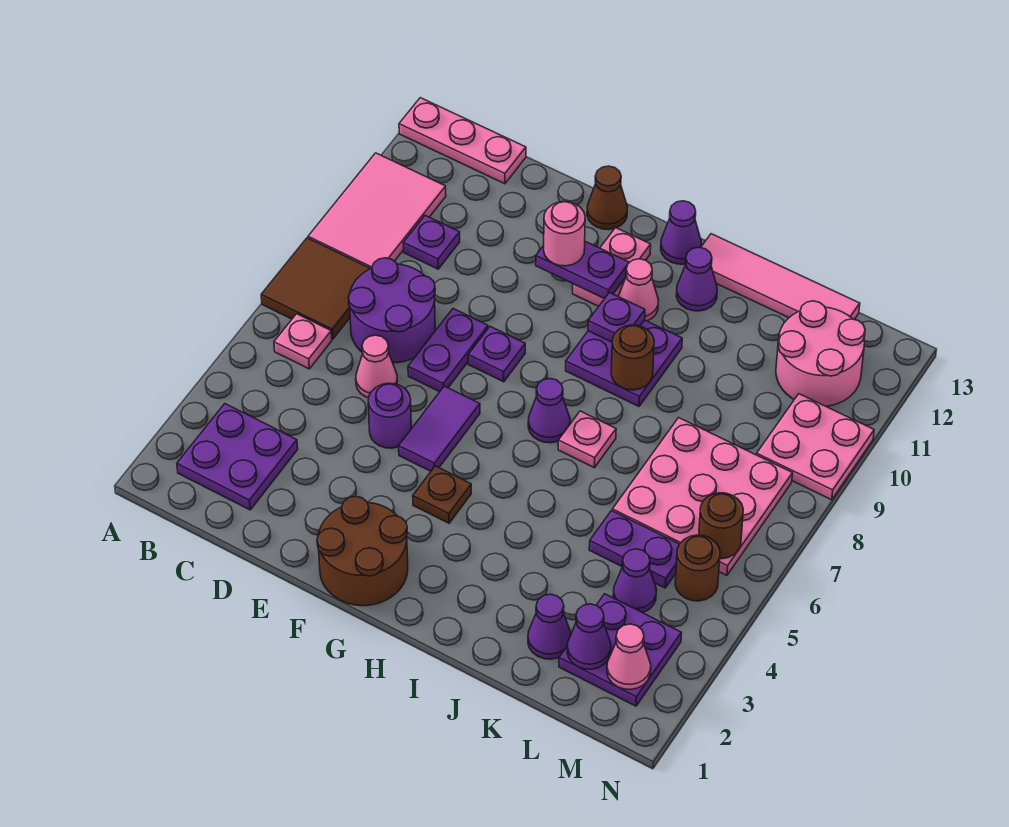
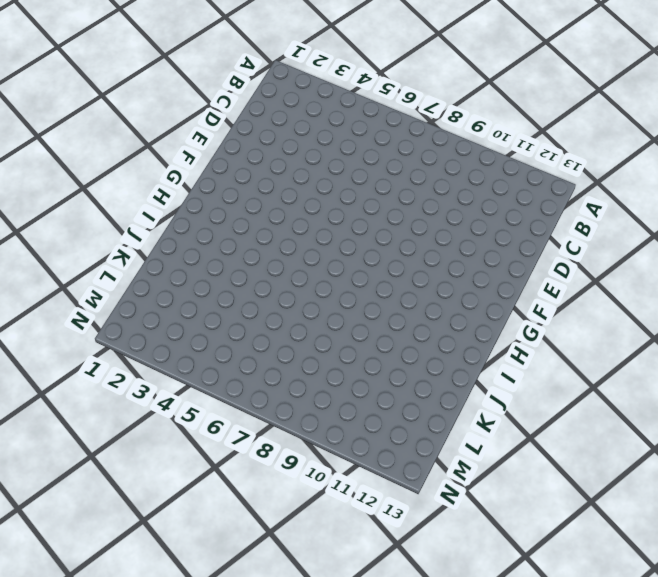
none -> brown tile A7:B8 level 1
none -> pink tile A9:B11 level 1
none -> pink plate A13:C13 level 1
none -> purple plate B2:C3 level 1

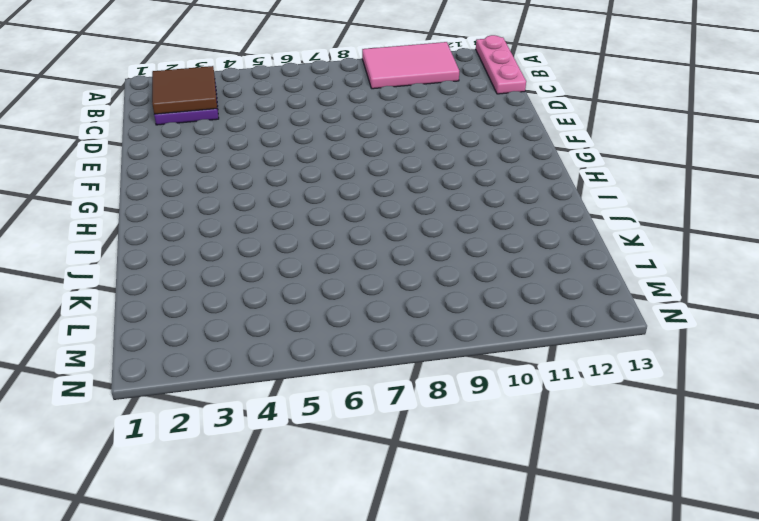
brown tile B2:C3 level 2 -> brown tile A7:B8 level 1
none -> pink plate B6 level 1
none -> purple round brick C7:D8 level 1
none -> purple plate C10 level 1
none -> pink cone D6 level 1

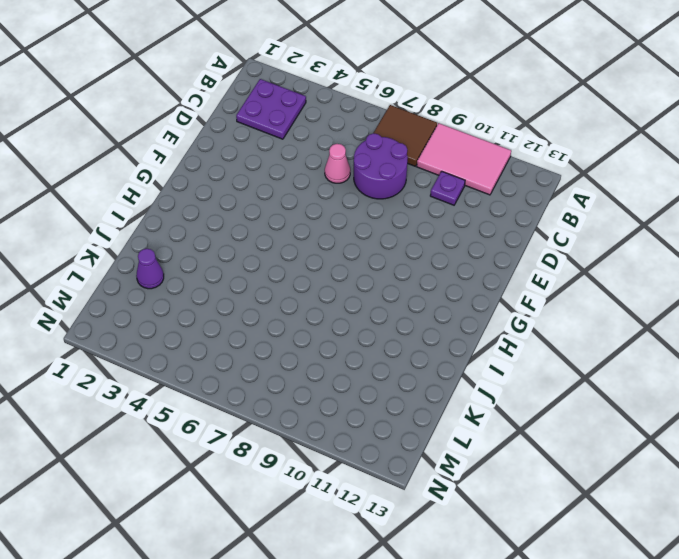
none -> pink plate A13:C13 level 1
none -> pink plate B6 level 1
none -> purple round brick E5 level 1
none -> purple plate E7:E8 level 1

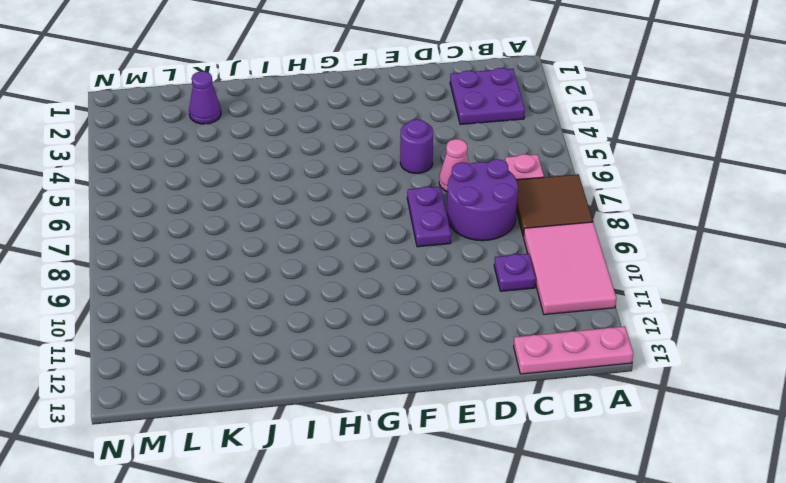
none -> brown round brick F1:G2 level 1
none -> purple tile F5:F6 level 1
none -> purple plate F8 level 1
none -> brown cone F13 level 1

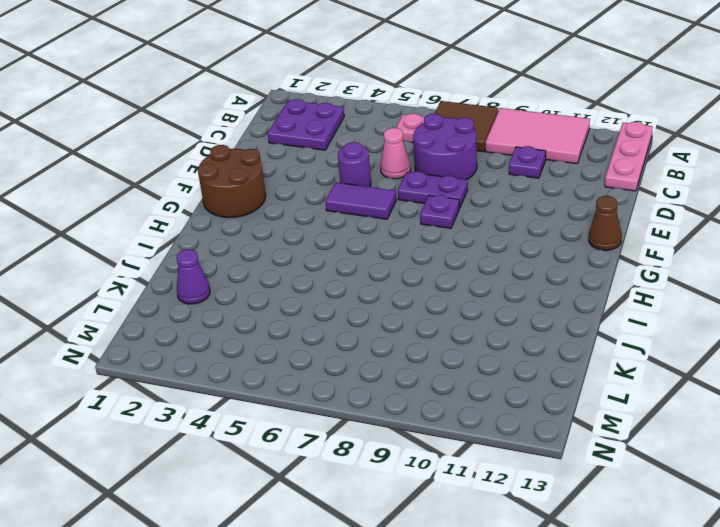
none -> brown plate G4 level 1
none -> pink plate G11:G12 level 1
none -> purple cone H7 level 1
none -> purple plate H9:I10 level 1

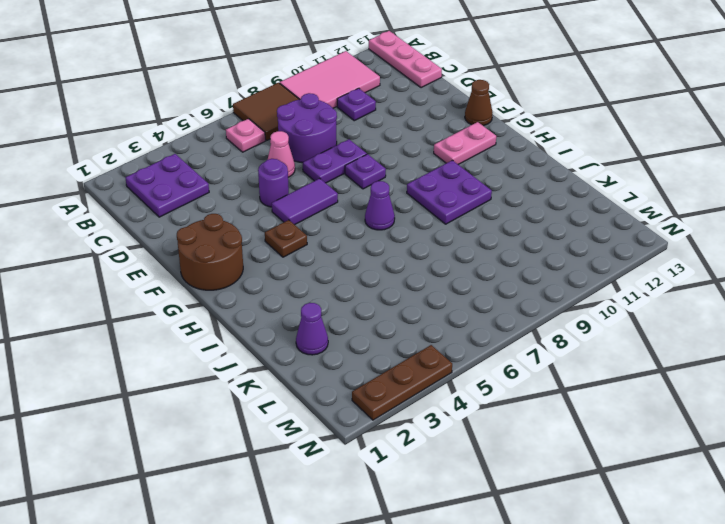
brown plate N2:N4 level 1 -> none
none -> pink cone H11 level 1
none -> purple cone H13 level 1
none -> pink plate I7 level 1
none -> purple cone I12 level 1

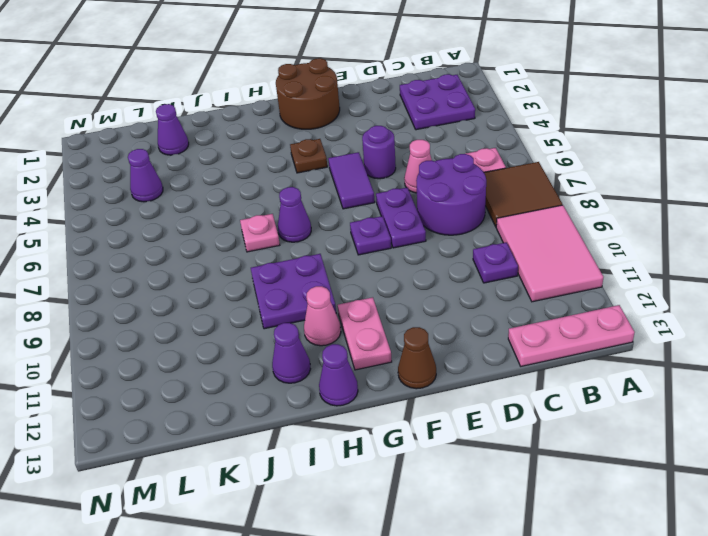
none -> pink tile I13:L13 level 1
none -> purple plate K5:L5 level 1
none -> pink plate K6:M8 level 1
none -> purple plate L2:M3 level 1

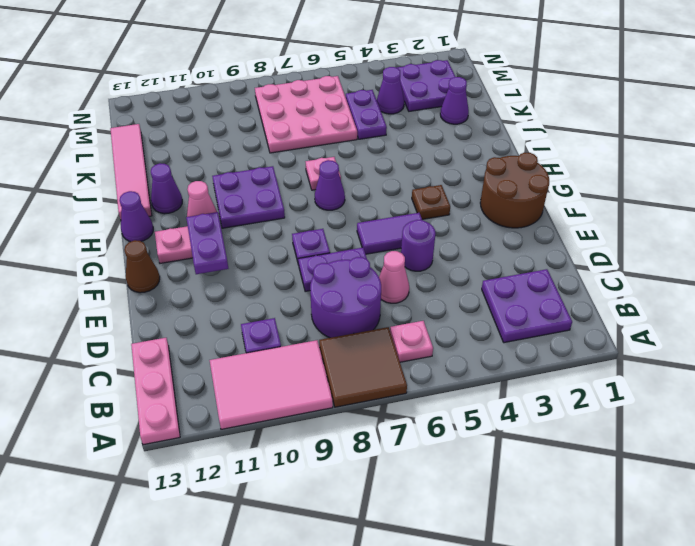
none -> pink round brick L11:M12 level 1
none -> brown round brick M5 level 1
none -> pink plate M9:N10 level 1
none -> purple plate H10 level 2

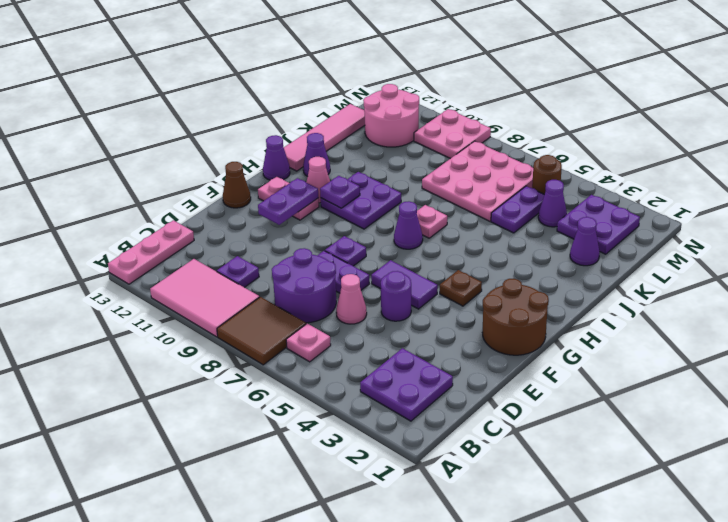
none -> brown round brick I9 level 2
none -> purple cone L2 level 2
none -> pink cone M2 level 2
none -> brown round brick M6 level 2

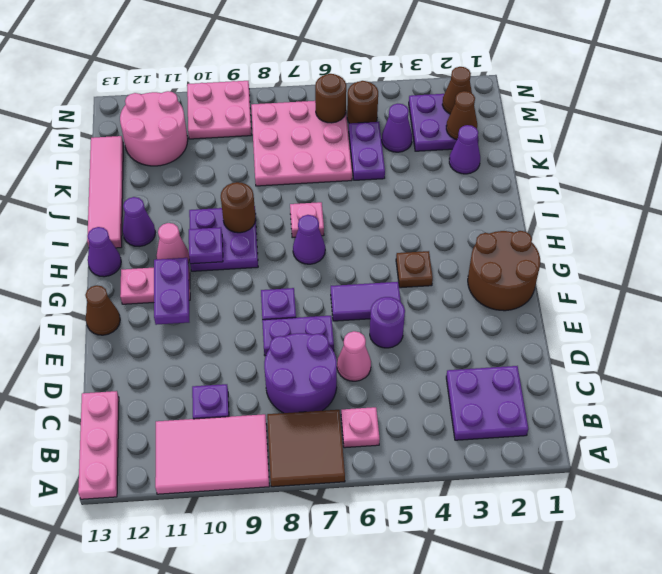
brown cone L2 level 2 -> purple cone L2 level 2
brown cone M2 level 2 -> pink cone M2 level 2
none -> pink round brick F11 level 3

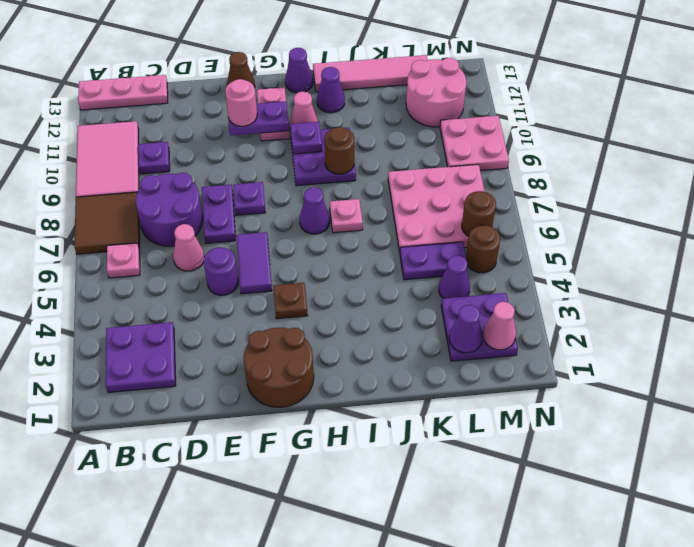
none -> purple cone K2 level 1

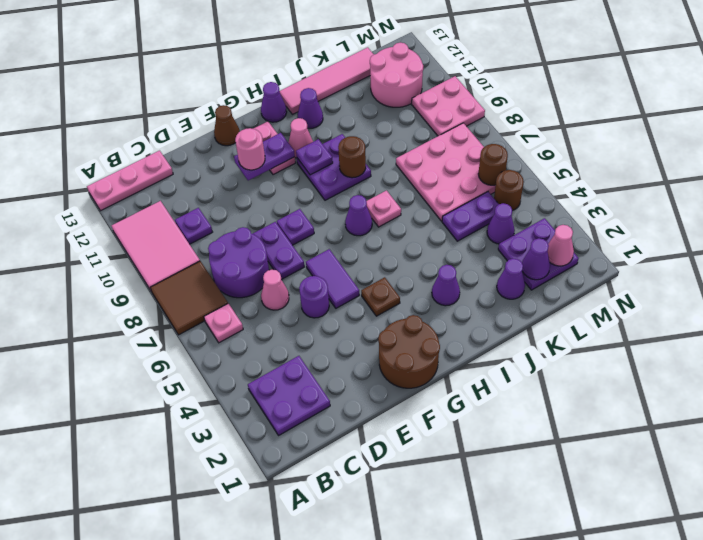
purple cone I3 level 1 -> none

